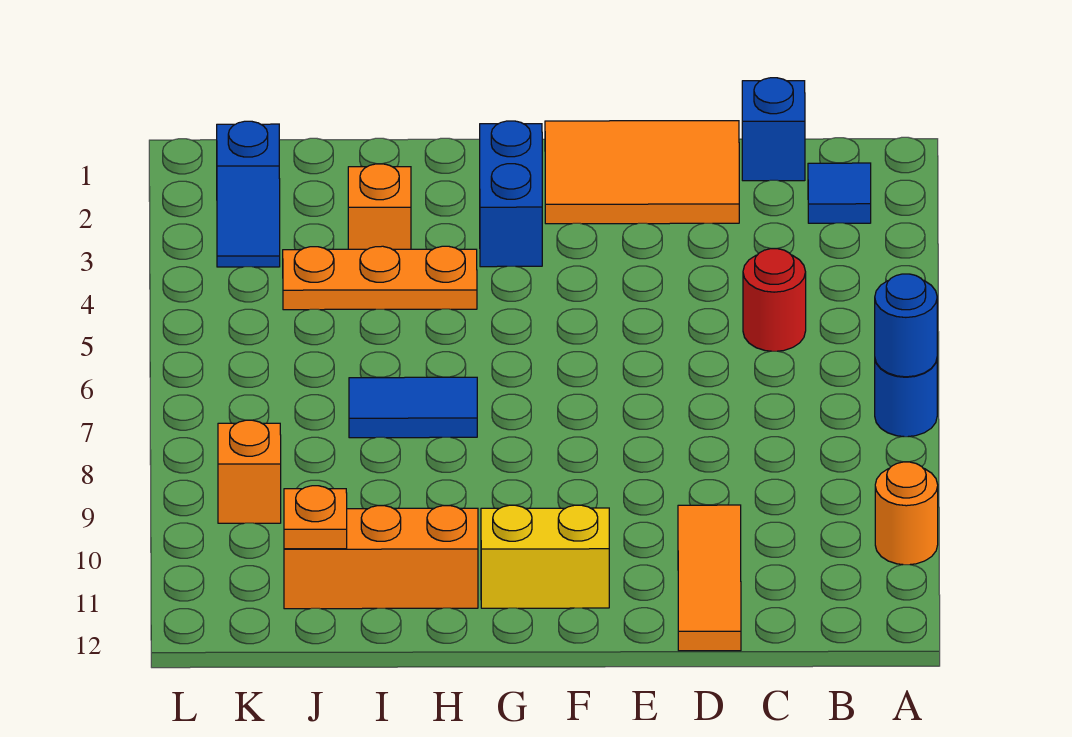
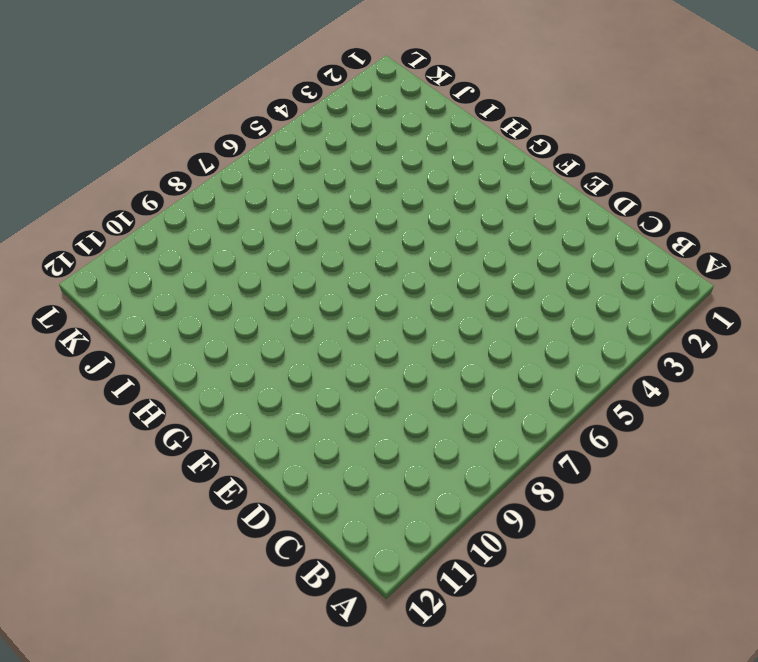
none -> blue round brick A7 level 1
none -> orange round brick A10 level 1
none -> blue tile B2 level 1

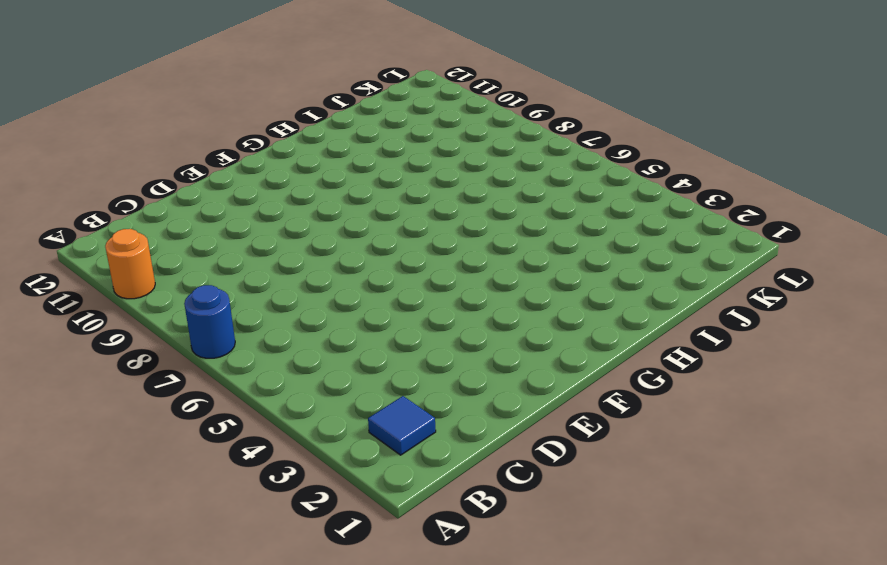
none -> blue brick C1 level 1
none -> red round brick C5 level 1
none -> orange tile D1:F2 level 1

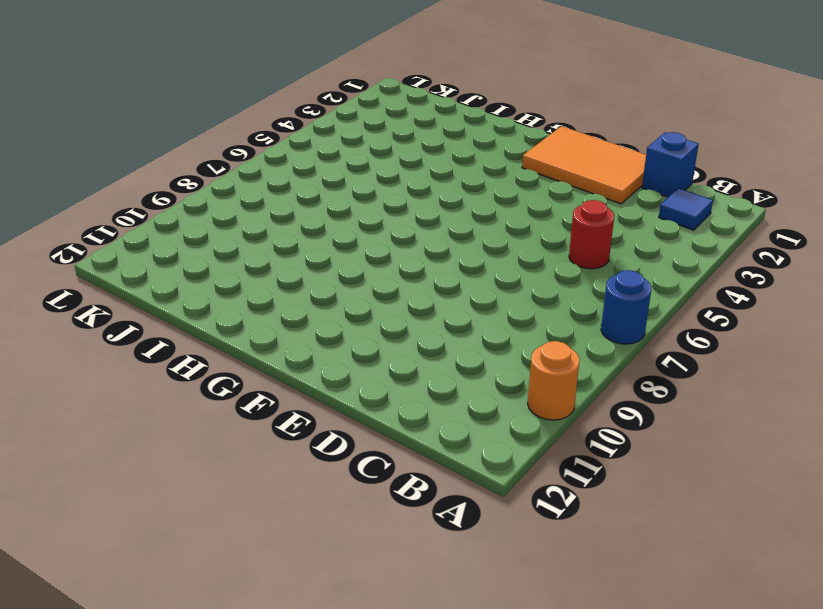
none -> orange tile D10:D12 level 1
none -> yellow brick F11:G11 level 1
none -> blue brick G2:G3 level 1

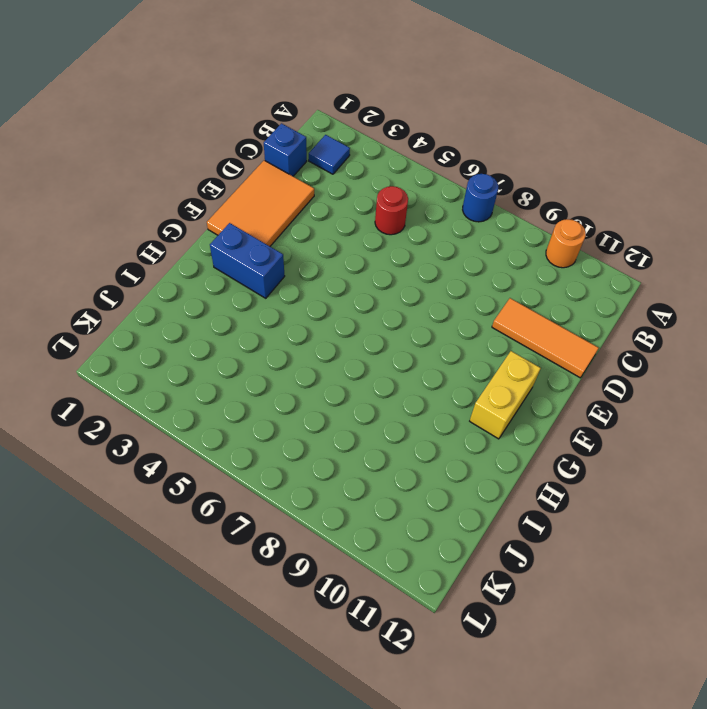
none -> orange plate H4:J4 level 1
none -> blue tile H7:I7 level 1
none -> orange brick H11:J11 level 1

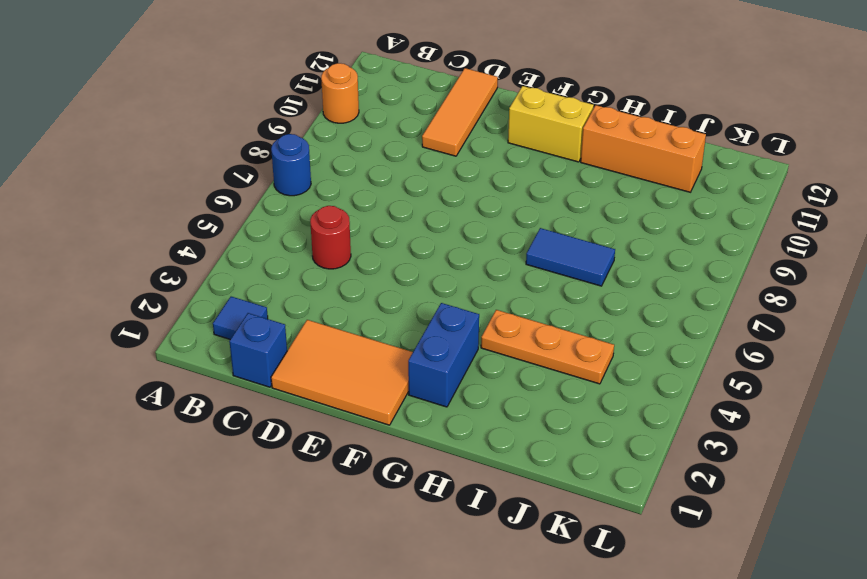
none -> orange brick I3 level 1
none -> blue slope K2:K3 level 1 top 2
none -> orange brick K9 level 1

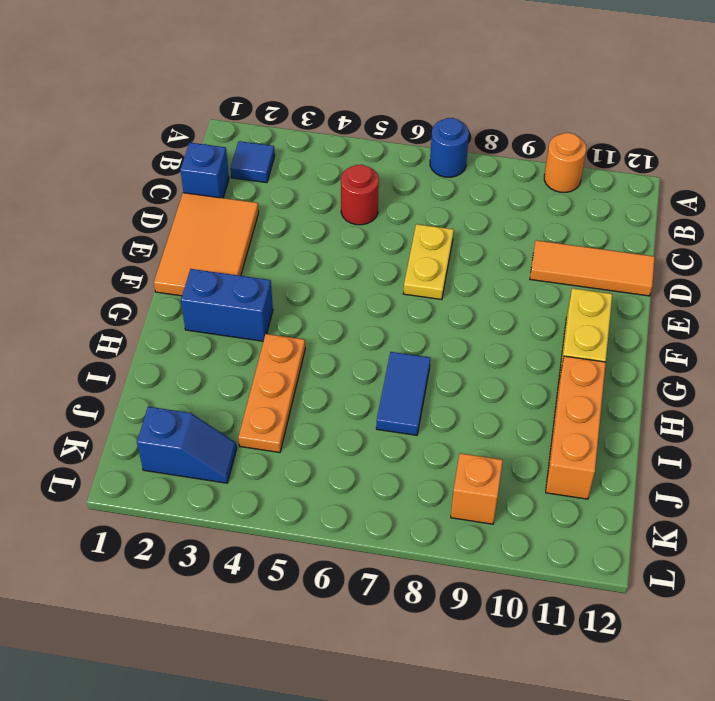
yellow plate D7:E7 level 1 -> none
none -> orange brick I3 level 1
none -> blue round brick A7 level 2
none -> orange plate J11 level 2

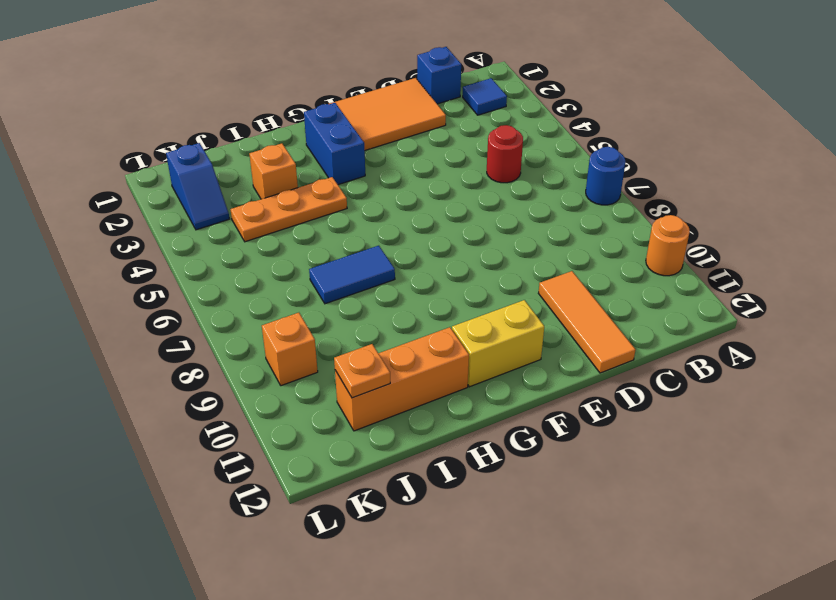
none -> blue round brick A7 level 2

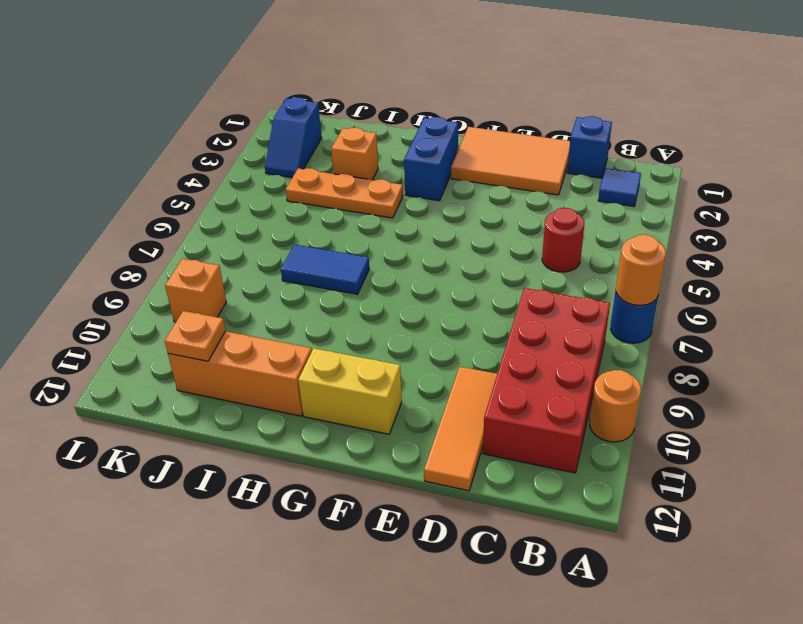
orange round brick A7 level 2 -> blue round brick A7 level 2
red brick B8:C11 level 1 -> none

